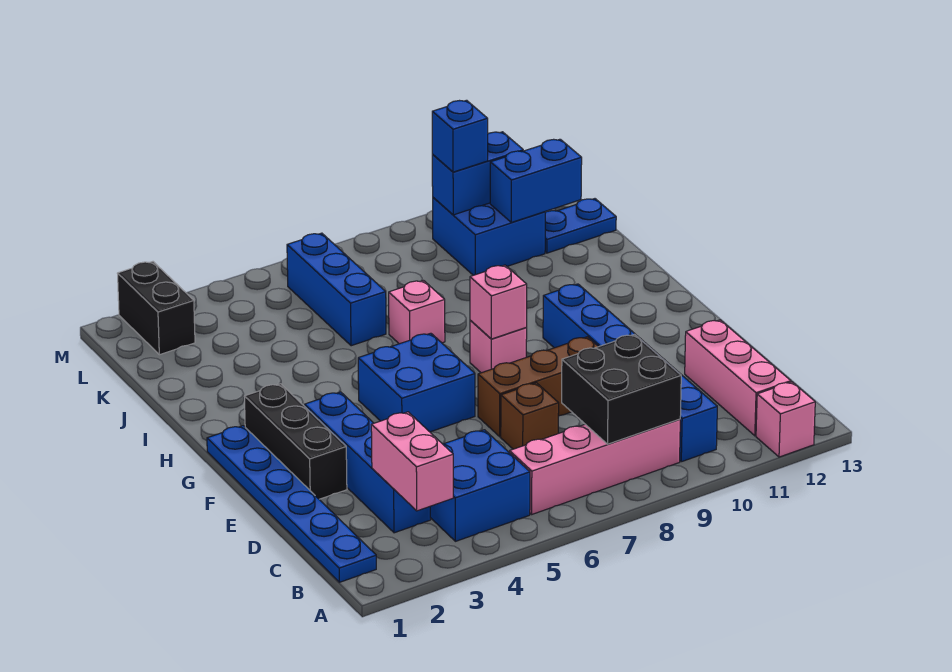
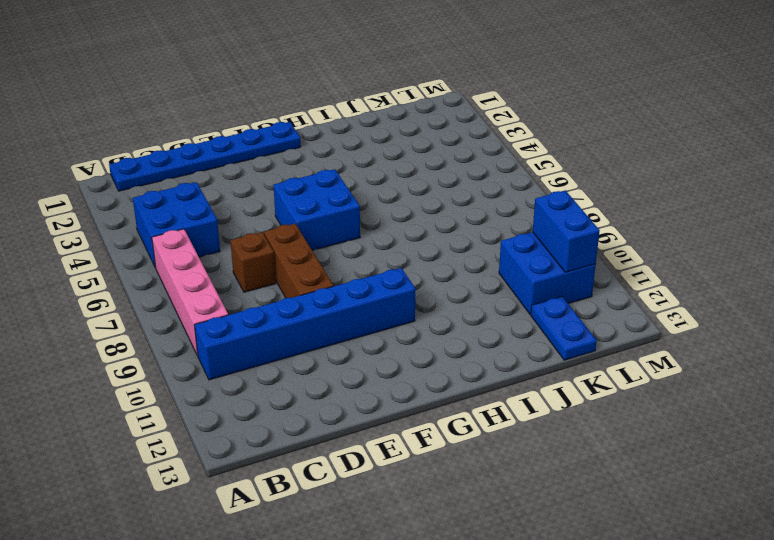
none -> pink brick A12 level 1
none -> pink brick B12:D12 level 1
none -> blue brick C3:F3 level 1

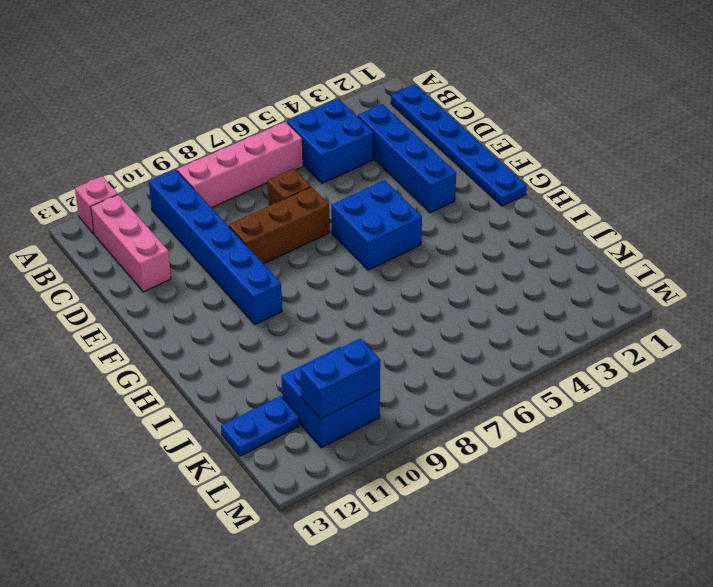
none -> black brick E2:G2 level 1
none -> pink brick G8 level 1
none -> pink brick I7 level 1

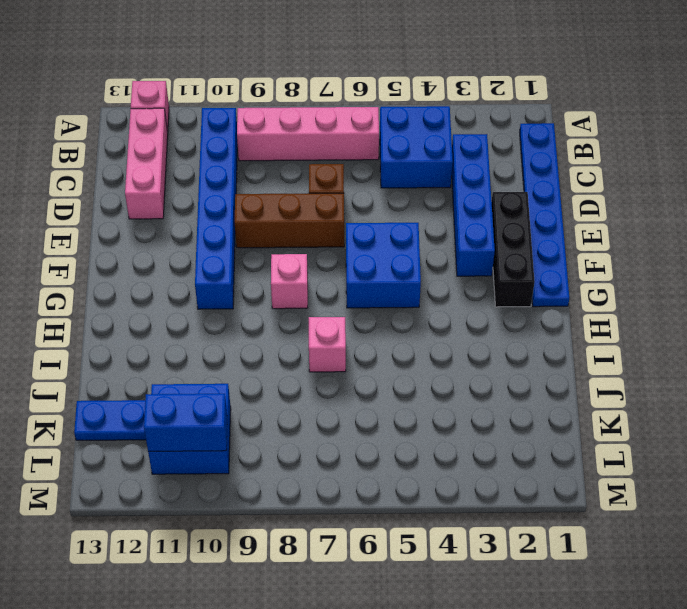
none -> blue brick J6:L6 level 1
none -> black brick L2:M2 level 1
none -> pink brick B3:C3 level 2

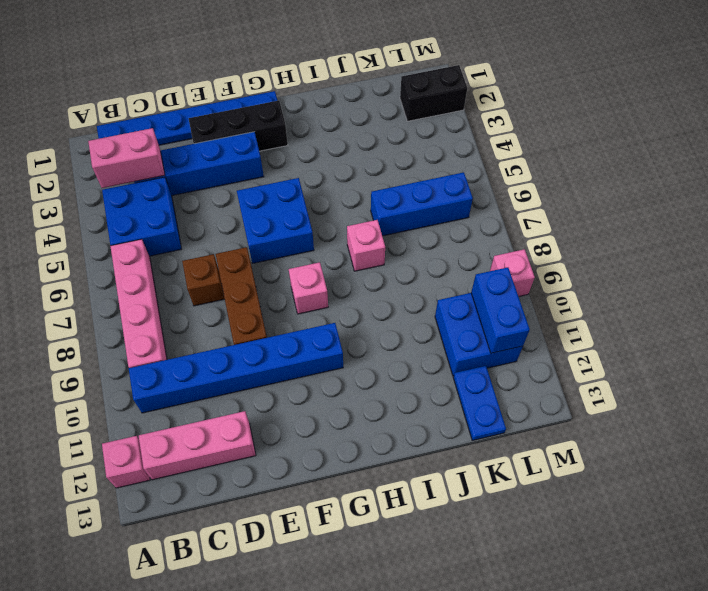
pink brick M9 level 1 -> pink brick G8 level 2
none -> black brick B8:C9 level 2
none -> blue brick K11:K12 level 2
none -> blue brick L10 level 3

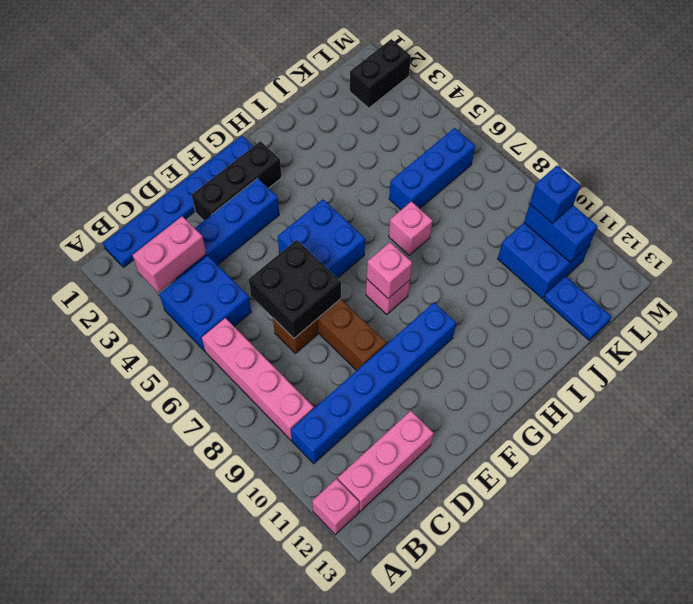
black brick D6:E7 level 2 -> black brick B8:C9 level 2
none -> blue brick K11:K12 level 2

